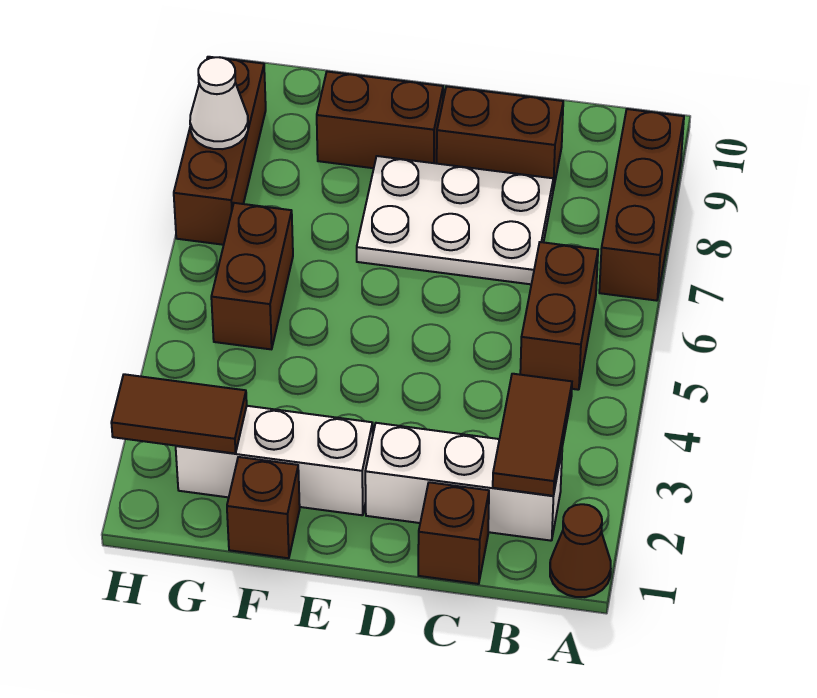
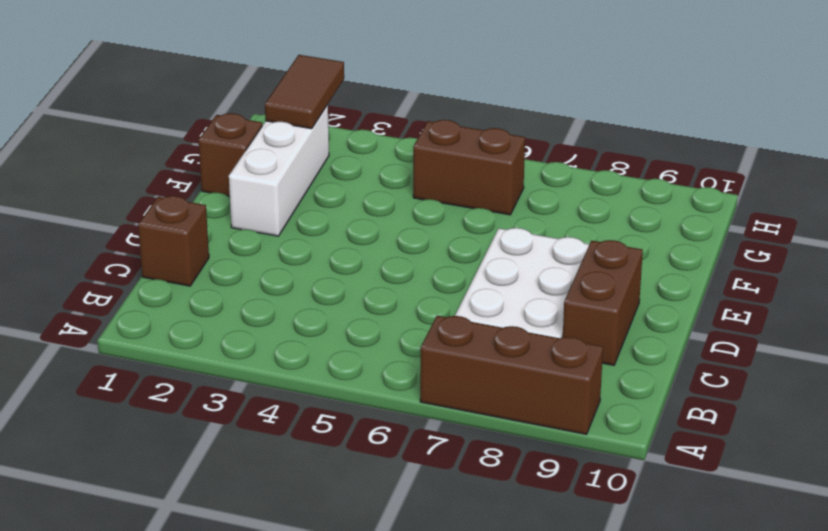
none -> brown cone A1 level 1
none -> white brick B2:D2 level 1
none -> brown brick B5:B6 level 1

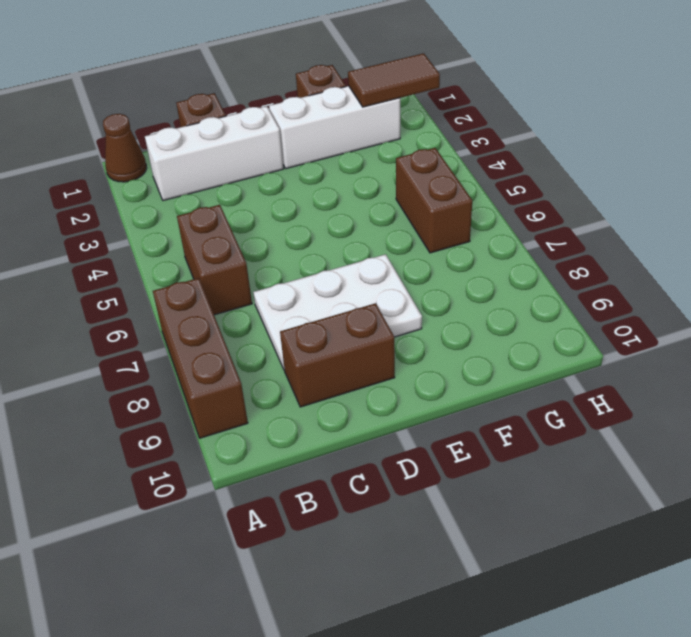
none -> brown brick E9:F9 level 1
none -> brown brick H7:H9 level 1
none -> brown tile B2:B3 level 2

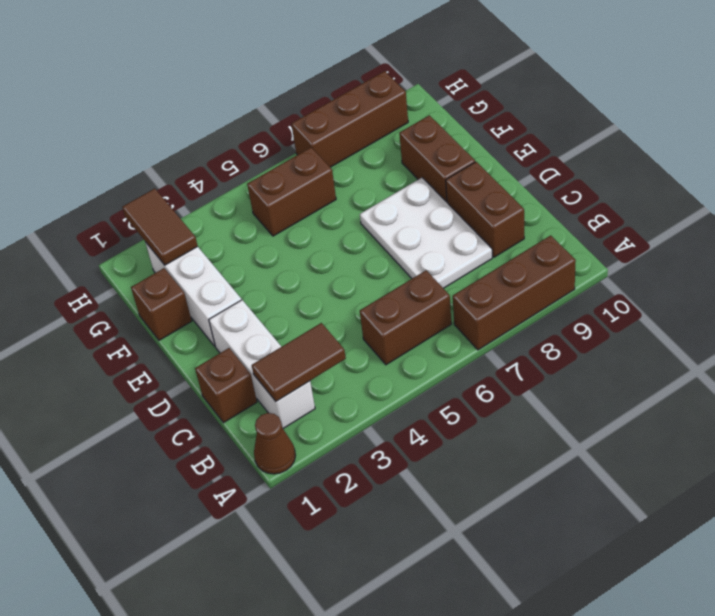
none -> white cone H8 level 2

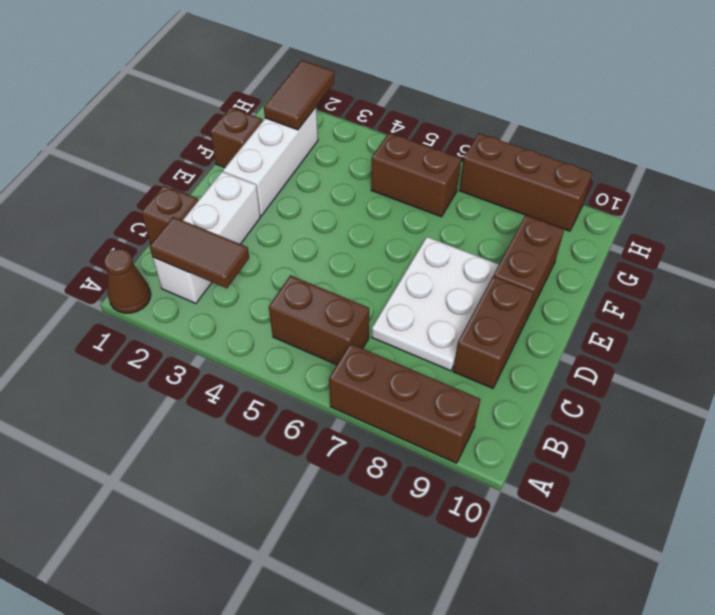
none -> white cone H8 level 2

